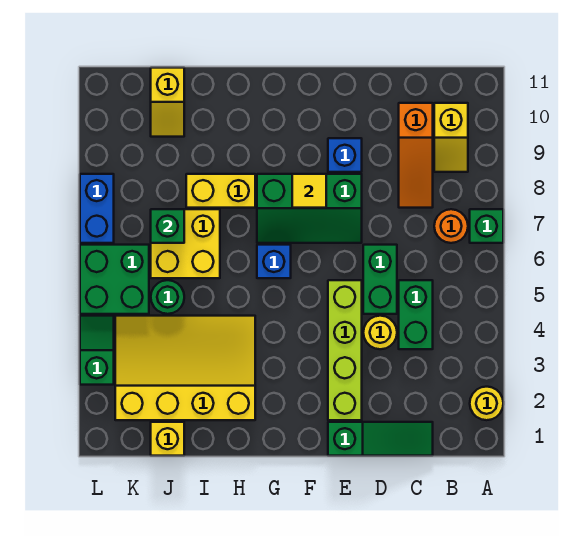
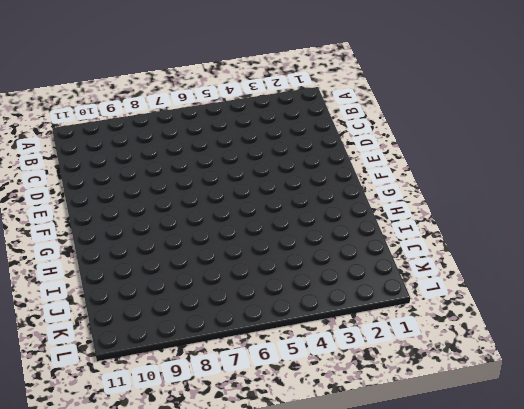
none -> yellow round brick A2 level 1
none -> green brick A7 level 1
none -> orange round brick B7 level 1

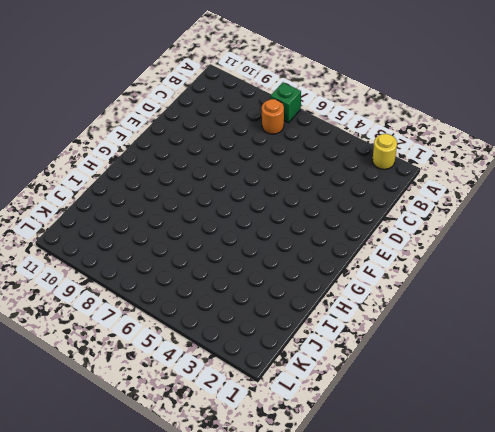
none -> yellow slope B9:B10 level 1 top 10
none -> green slope C1:E1 level 1 top E
none -> green brick C4:C5 level 1

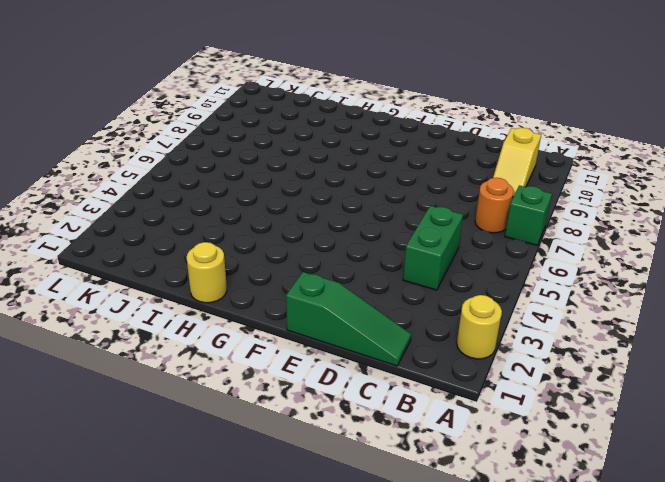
yellow round brick H1 level 1 -> yellow round brick D4 level 1
none -> orange slope C8:C10 level 1 top 10
none -> green brick D5:D6 level 1
none -> lime brick E2:E5 level 1

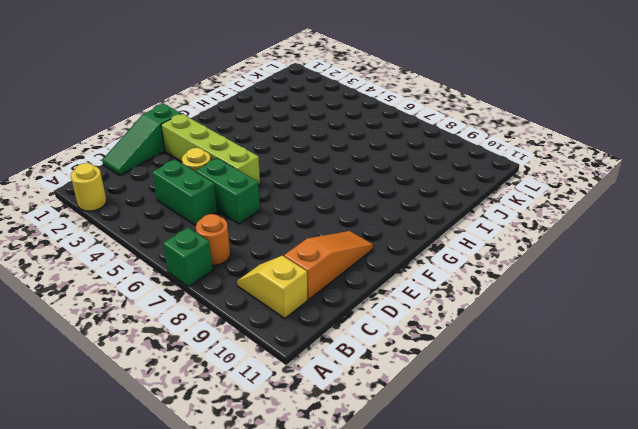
orange slope C10:E10 level 1 top C -> orange slope C8:C10 level 1 top 10
none -> green slope E7:G8 level 1 top 8
none -> blue brick E9 level 1
none -> blue brick G6 level 1

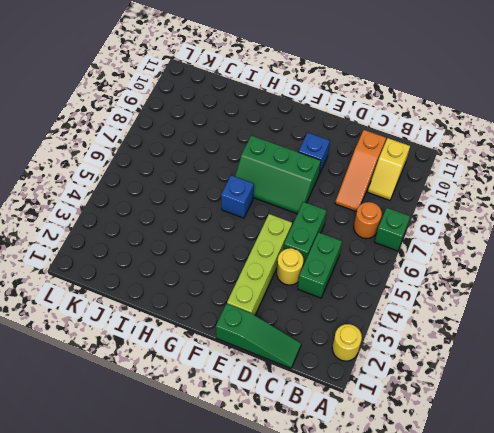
none -> yellow slope H2:K4 level 1 top 2
none -> yellow brick H8:I8 level 1
none -> yellow brick I6:J7 level 1

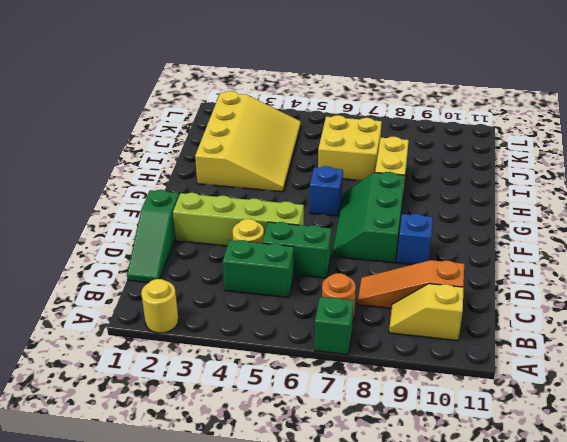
none -> yellow brick J1 level 1
none -> green round brick J5 level 1
none -> yellow slope J10:J11 level 1 top 11

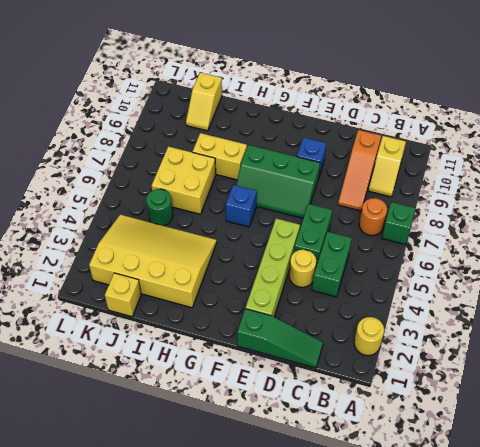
none -> green brick K5:L6 level 1
none -> green slope L3:L4 level 1 top 3
none -> blue brick L7:L8 level 1

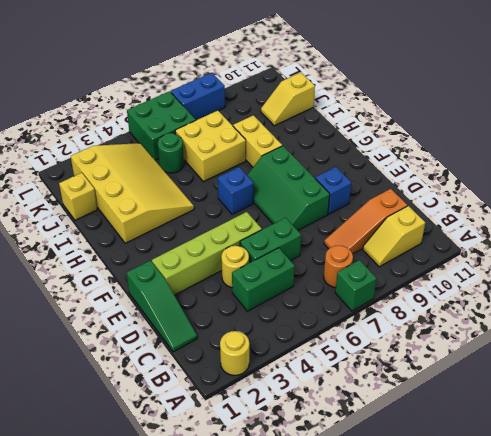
none -> green slope L3:L4 level 1 top 3
none -> yellow tile F8 level 2
none -> green brick J7 level 2

